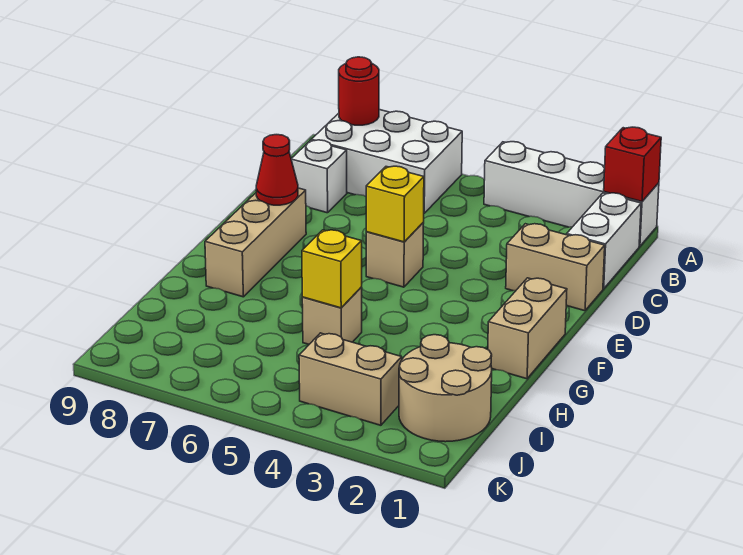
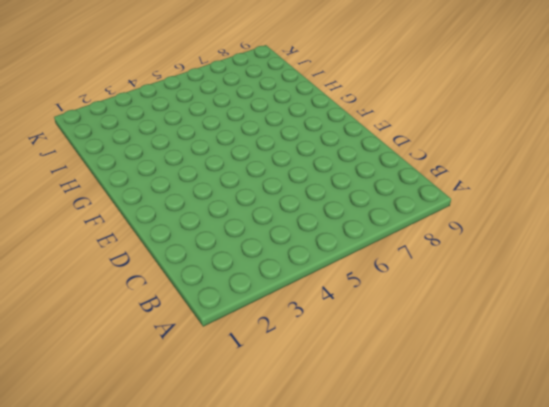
none -> white brick A1:A4 level 1
none -> white brick A6:B8 level 1
none -> white brick B1:C1 level 1

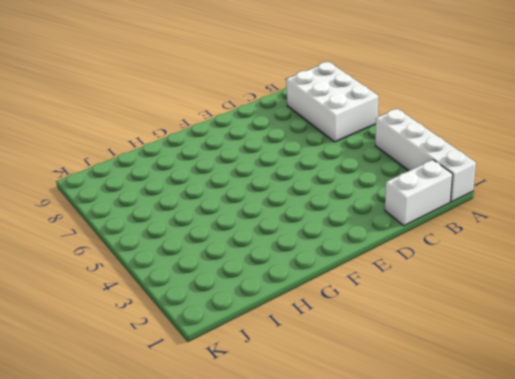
none -> white brick C8 level 1
none -> tan brick D1:D2 level 1
none -> tan brick E5 level 1

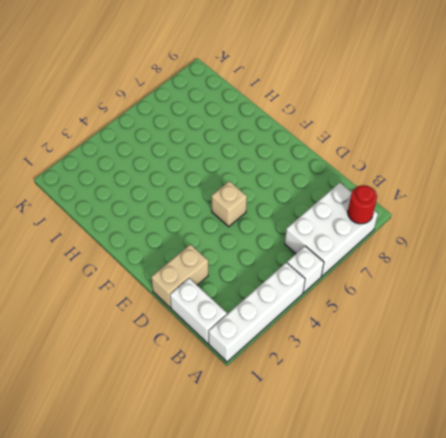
white brick A5 level 1 -> white brick C8 level 1
none -> tan brick E8:G8 level 1
none -> tan brick F1:G1 level 1
none -> tan brick H5 level 1

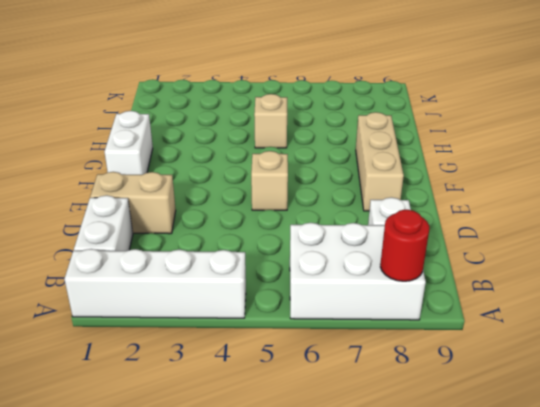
white brick F1:G1 level 1 -> tan brick F1:G1 level 1
none -> tan round brick I1:J2 level 1
none -> tan brick J3:J4 level 1
none -> red brick A1 level 2

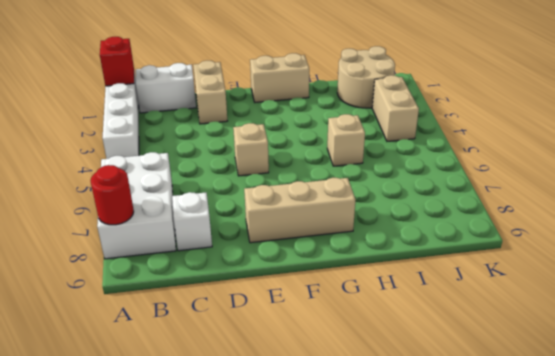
none -> yellow brick E5 level 2
none -> red cone E8 level 2
none -> yellow brick H5 level 2

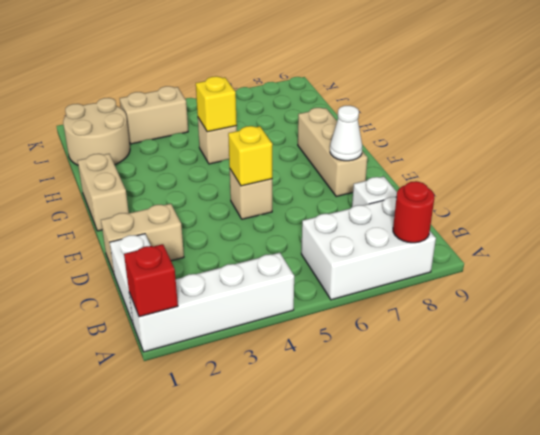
white cone E8 level 2 -> red cone E8 level 2

